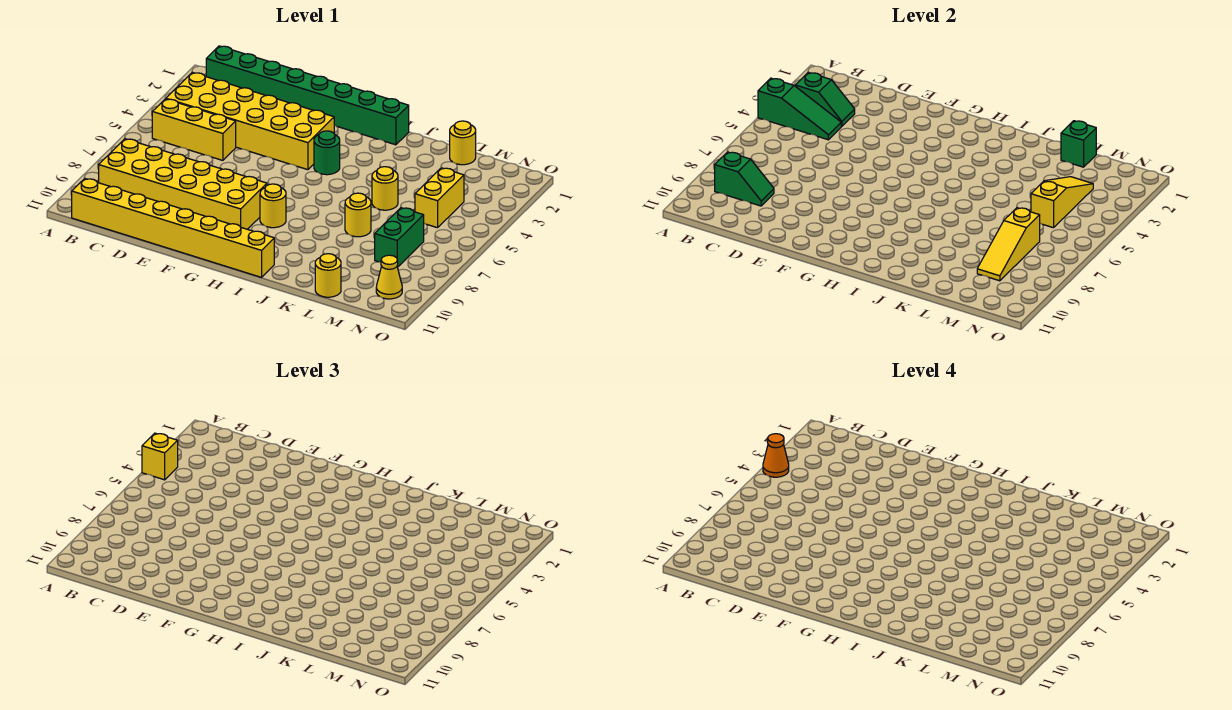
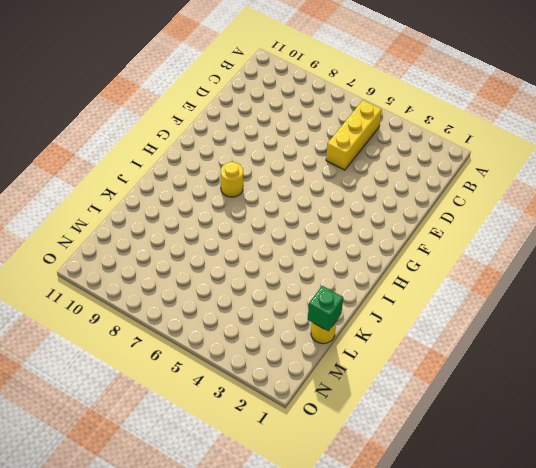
none -> green brick B1:I1 level 1
none -> yellow brick B3:G4 level 1
none -> yellow brick B8:G9 level 1

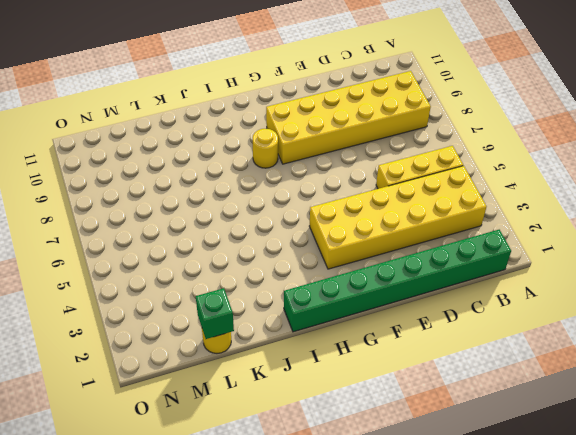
none -> yellow brick B11:I11 level 1
none -> green round brick H4 level 1
none -> yellow round brick K5 level 1

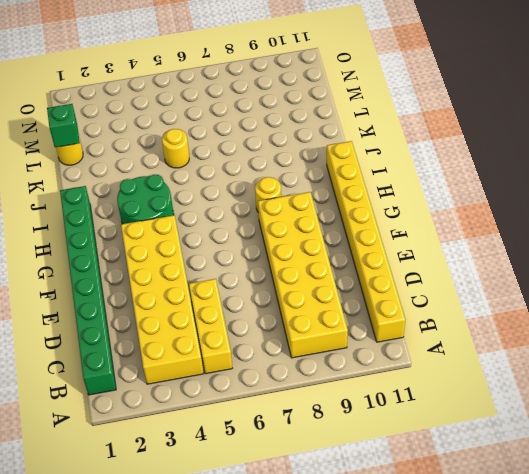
green round brick H3:I4 level 1 -> green round brick H4 level 1
none -> yellow round brick K7 level 1
none -> yellow round brick L11 level 1
none -> yellow brick M4:M5 level 1

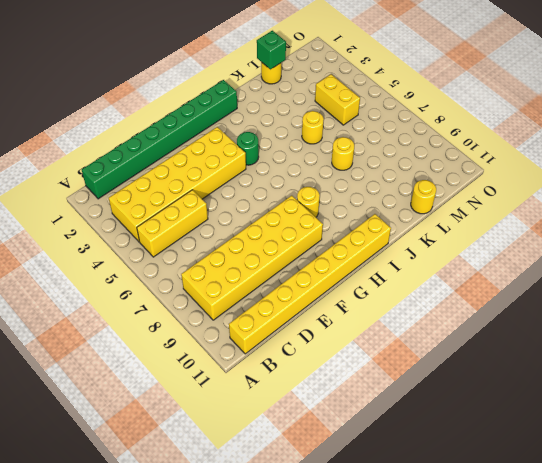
none -> green brick M7:M8 level 1
none -> yellow cone N10 level 1
none -> green slope A4:C4 level 2 top A

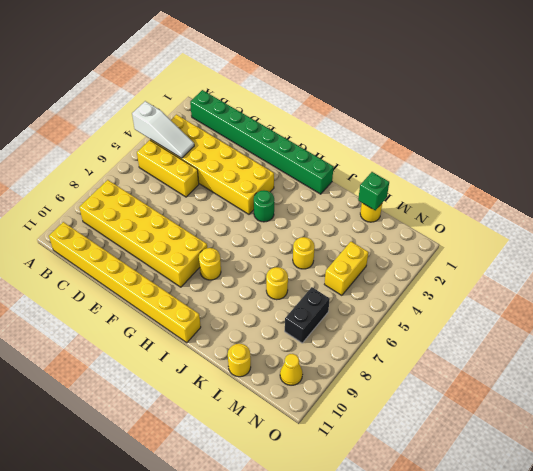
white slope A4:C4 level 2 top A -> green slope A4:C4 level 2 top A
black brick M7:M8 level 1 -> green brick M7:M8 level 1
none -> green slope B3:C3 level 2 top B
none -> green slope B9:C9 level 2 top B
none -> yellow slope M3:M5 level 2 top 5

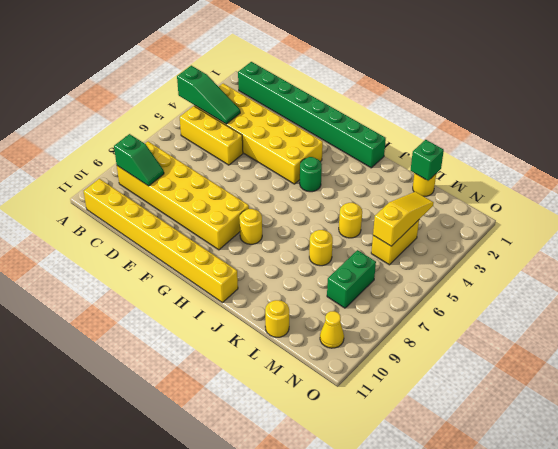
none -> green slope B3:C3 level 2 top B
none -> yellow slope M7:M9 level 2 top 7
none -> yellow brick A4 level 3

